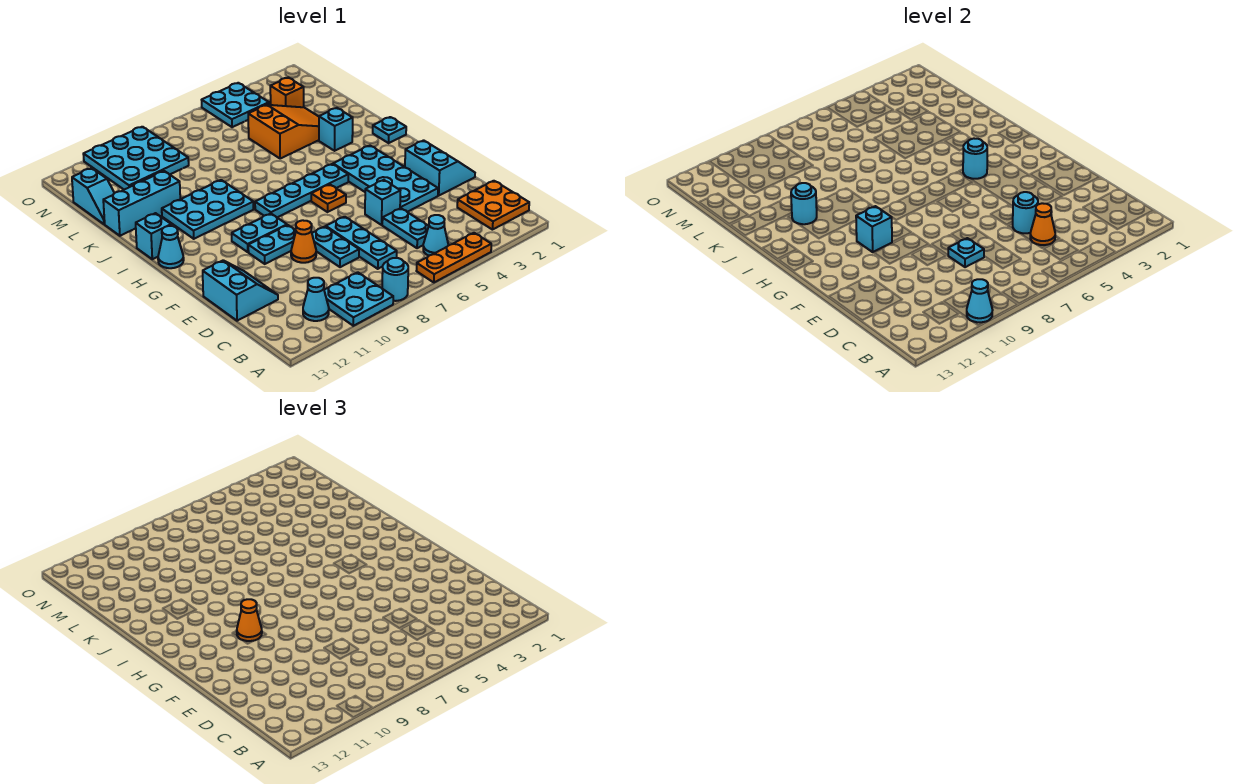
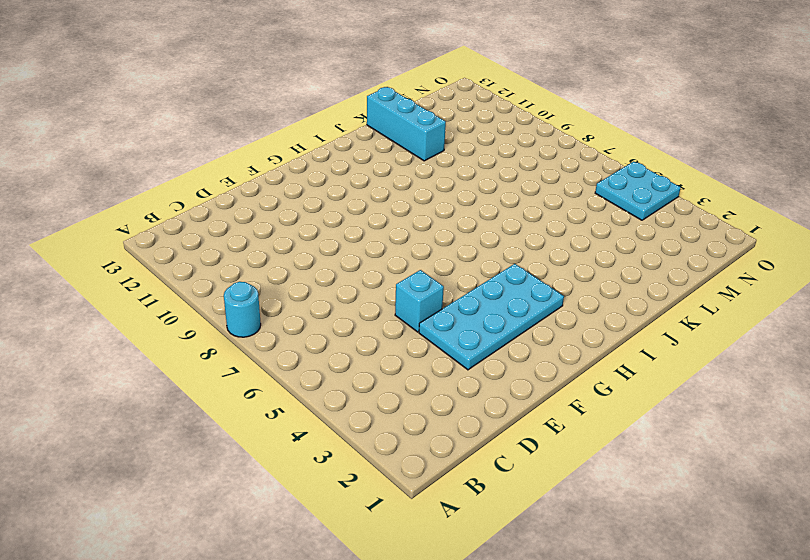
none -> orange plate A4:A6 level 1
none -> cyan plate A9:B10 level 1
none -> orange plate B1:C2 level 1
none -> cyan cone B5 level 1

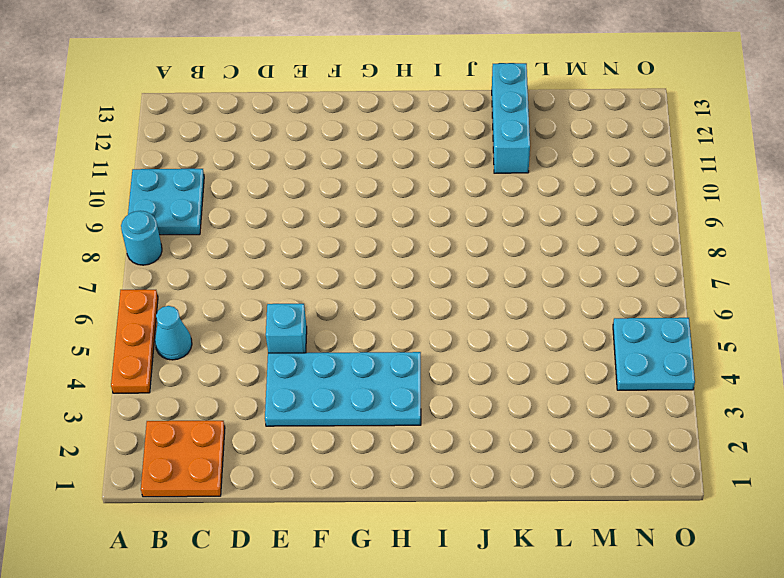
none -> cyan cone B11 level 1
none -> cyan plate C5:D5 level 1
none -> cyan plate C7:E7 level 1
none -> cyan plate D8:E8 level 1

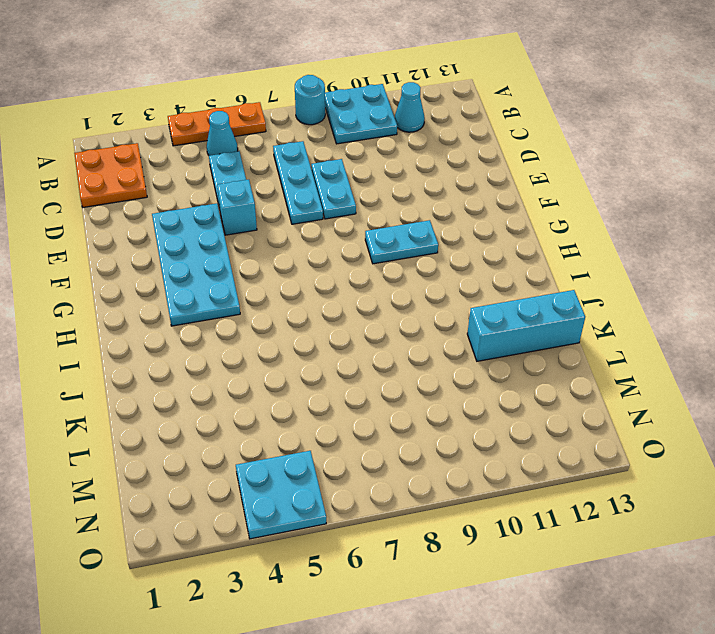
none -> cyan slope D12:E13 level 1 top 13
none -> cyan slope E1:F2 level 1 top 2
none -> orange cone E9 level 1
none -> cyan plate F9:F10 level 1

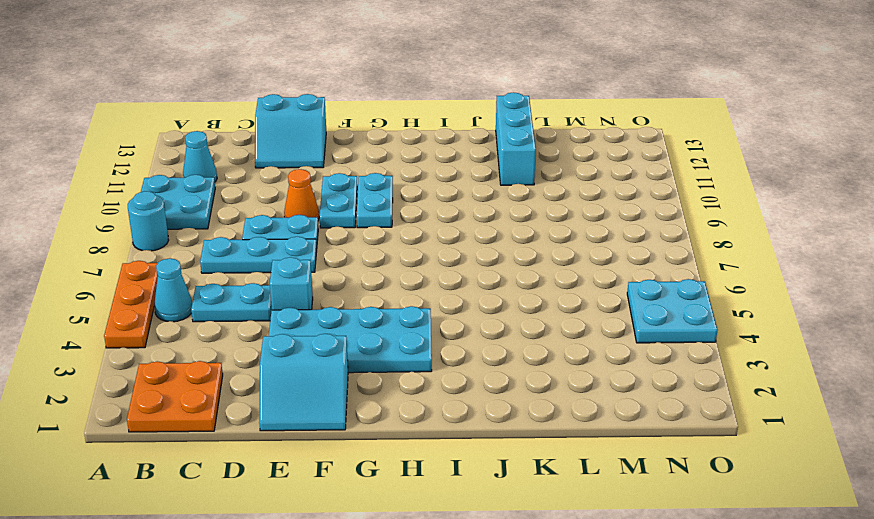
none -> orange plate G6 level 1
none -> cyan plate H5:H8 level 1
none -> cyan cone H13 level 1
none -> cyan plate I1 level 1

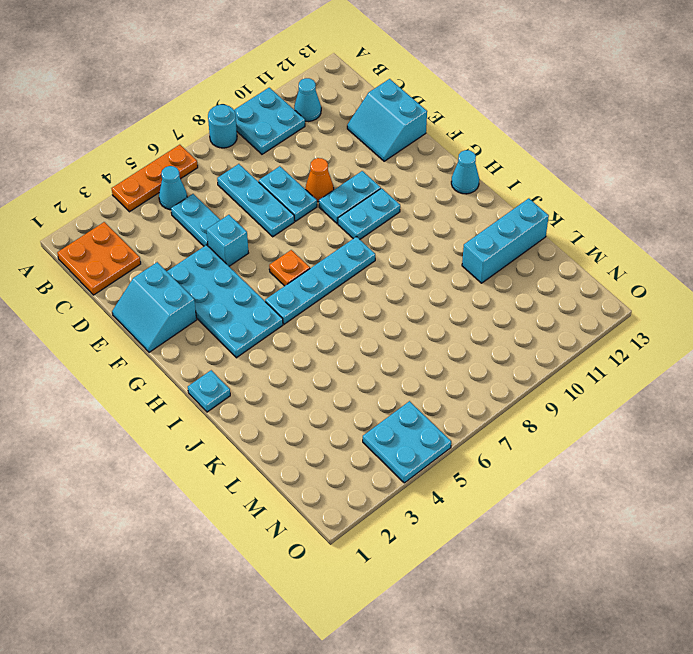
none -> cyan plate I9:J11 level 1
none -> cyan brick I13 level 1
none -> cyan brick J3 level 1
none -> orange slope K3:L5 level 1 top 5

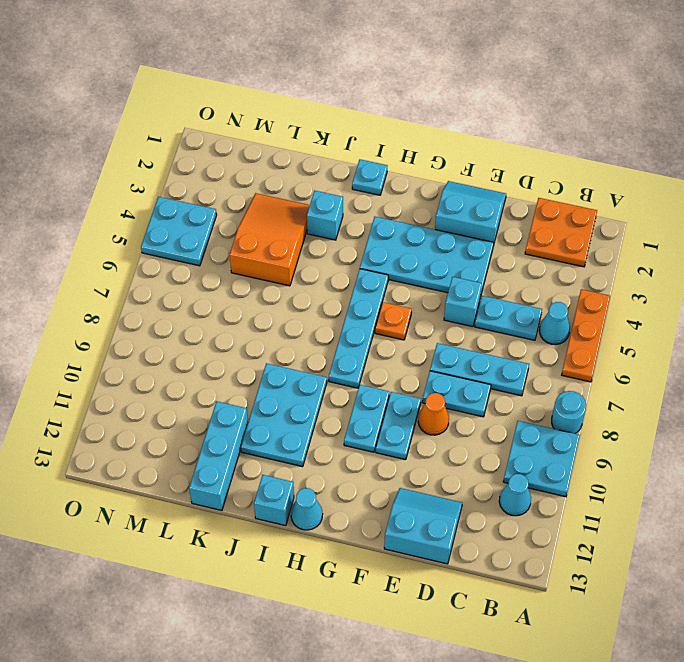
none -> cyan slope L13:M13 level 1 top M
none -> orange brick M3 level 1
none -> cyan plate M9:O11 level 1
none -> cyan cone A10 level 2

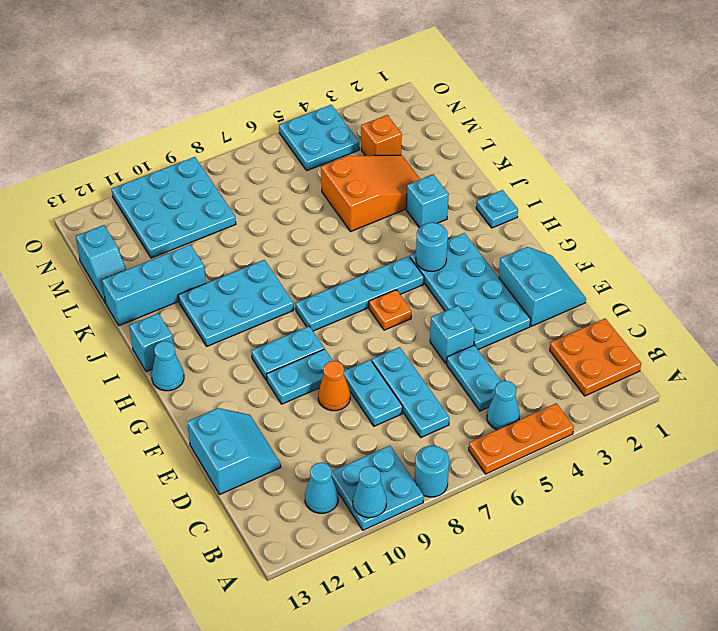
none -> orange cone C5 level 2
none -> cyan round brick D5 level 2
none -> cyan plate D8 level 2
none -> cyan brick G10 level 2

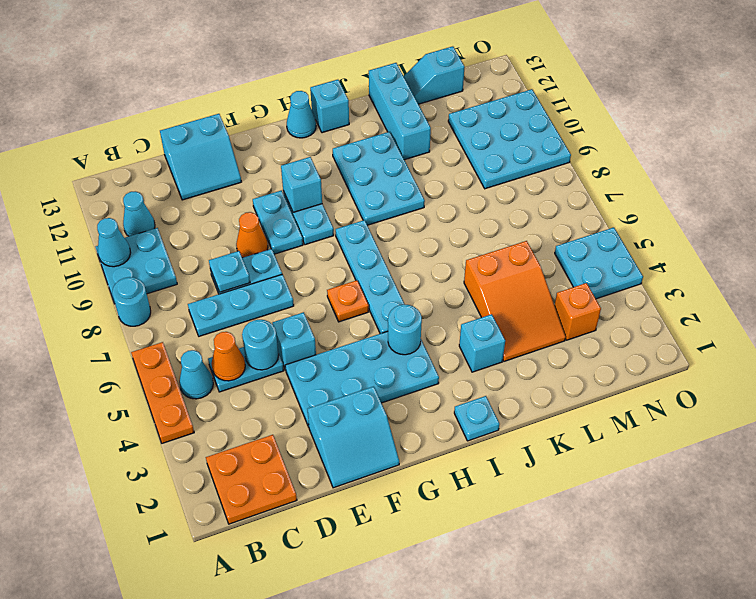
none -> cyan round brick J11 level 2
none -> orange cone G10 level 3

